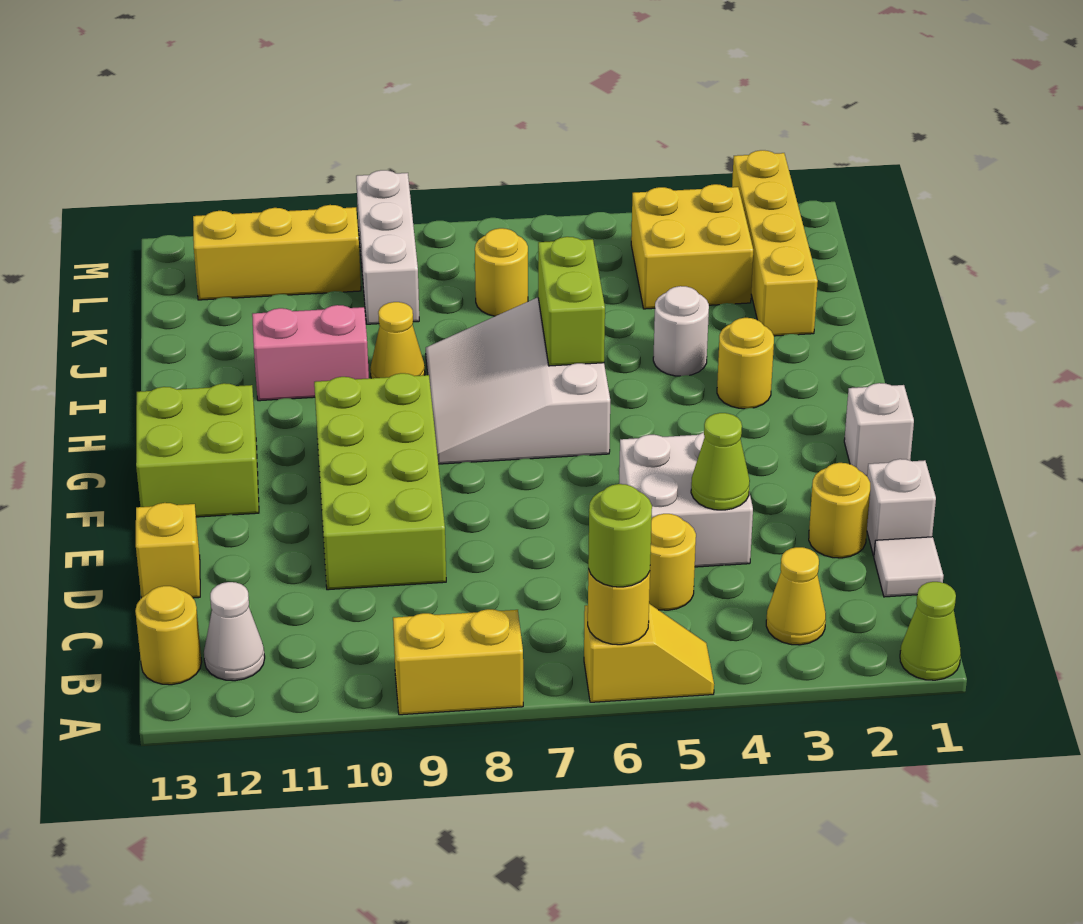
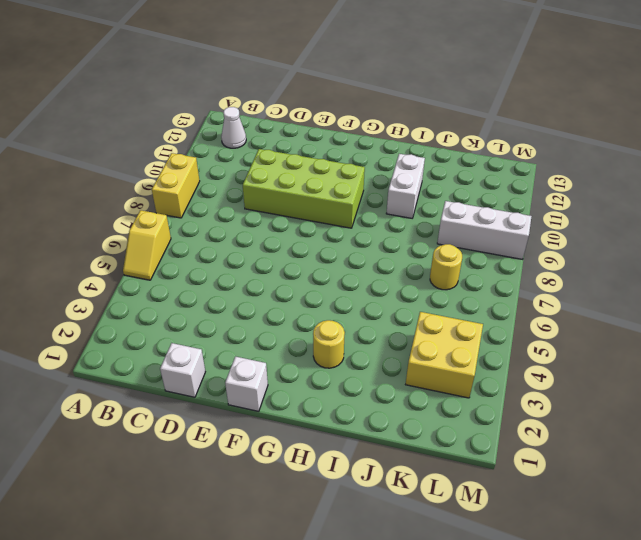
white brick I10:I11 level 1 -> pink brick I10:I11 level 1
none -> lime cone A1 level 1
none -> yellow cone B3 level 1
none -> yellow round brick B13 level 1

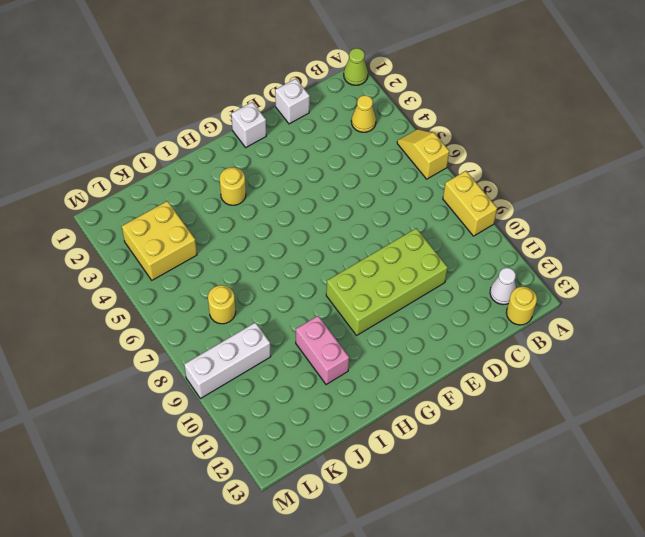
none -> white tile C1 level 1
none -> yellow round brick C5 level 1
none -> yellow round brick D2 level 1

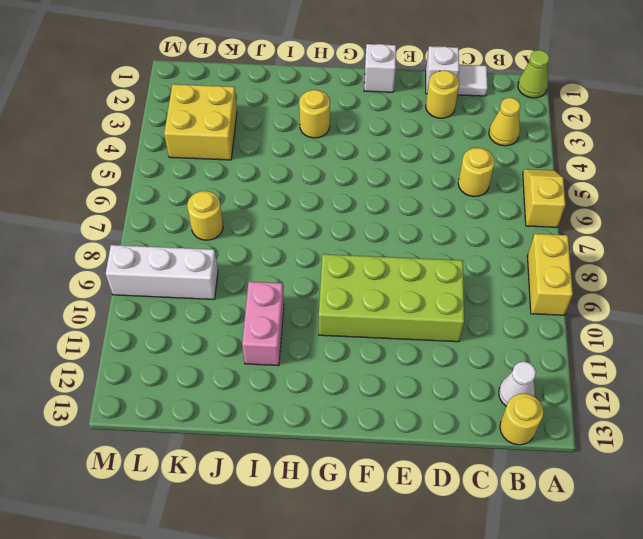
none -> white brick D4:E5 level 1
none -> yellow brick D13 level 1
none -> lime brick F12:G13 level 1

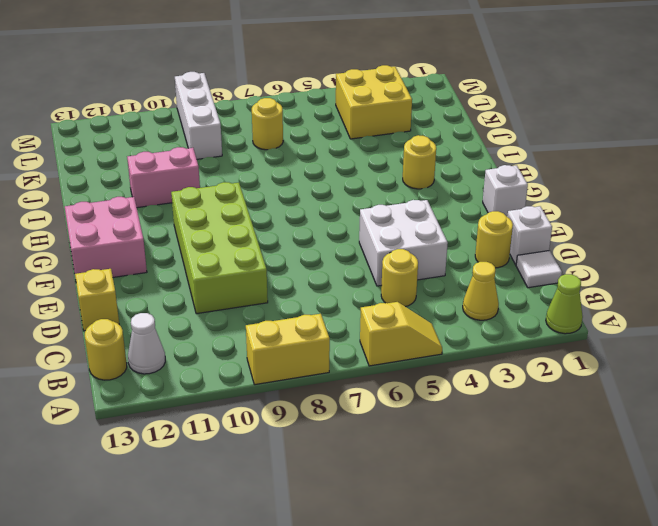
pink brick F12:G13 level 1 -> lime brick F12:G13 level 1
none -> white slope G6:I8 level 1 top 6
none -> white round brick I4 level 1
none -> yellow cone I9 level 1

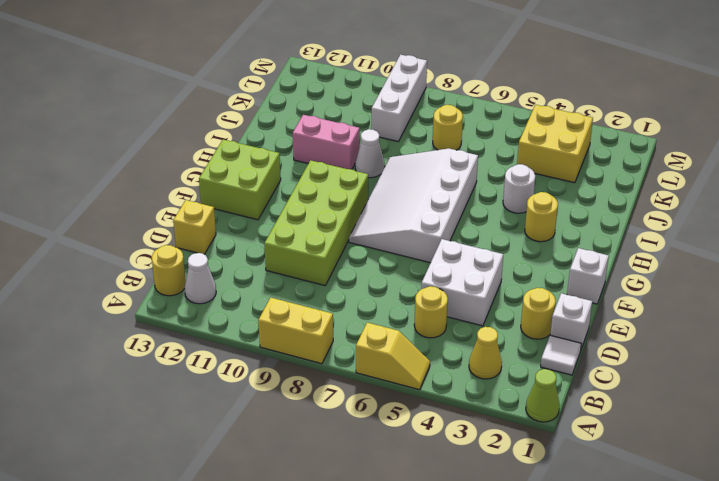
white slope F6:I8 level 1 top 6 -> white slope G6:I8 level 1 top 6
white cone I9 level 1 -> yellow cone I9 level 1
none -> yellow brick J2:M2 level 1
none -> yellow brick L10:L12 level 1
none -> yellow round brick A6 level 2

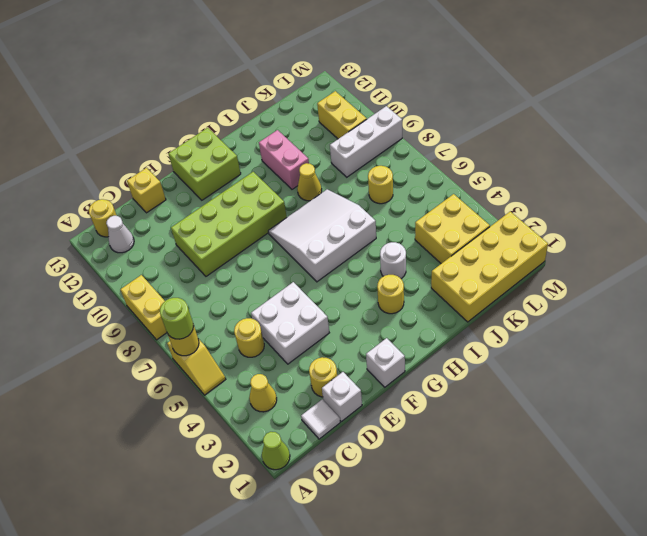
yellow brick J1:M2 level 1 -> yellow brick J2:M2 level 1
yellow brick L10:L11 level 1 -> yellow brick L10:L12 level 1
none -> lime cone D4 level 2
none -> lime brick H6:I6 level 2

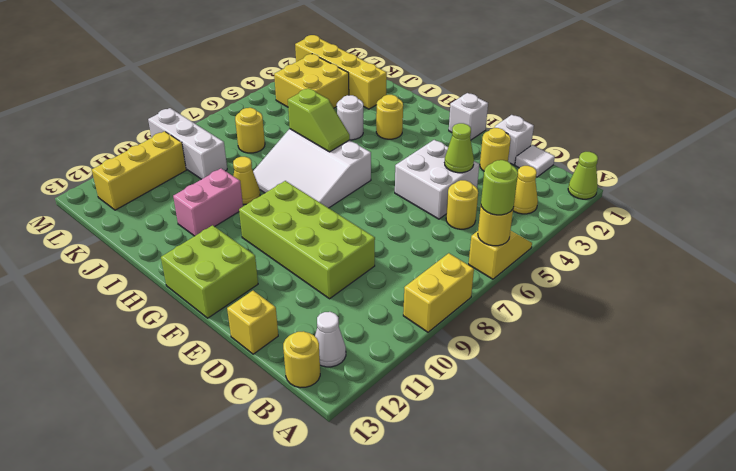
lime slope H6:I6 level 2 top I -> lime brick H6:I6 level 2

